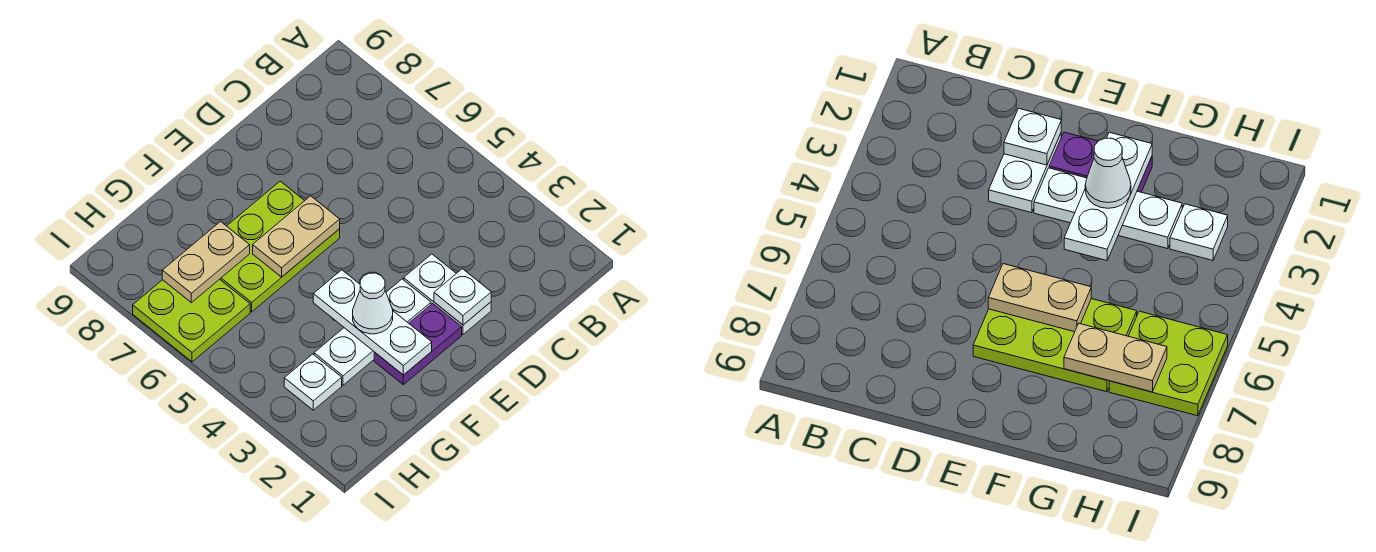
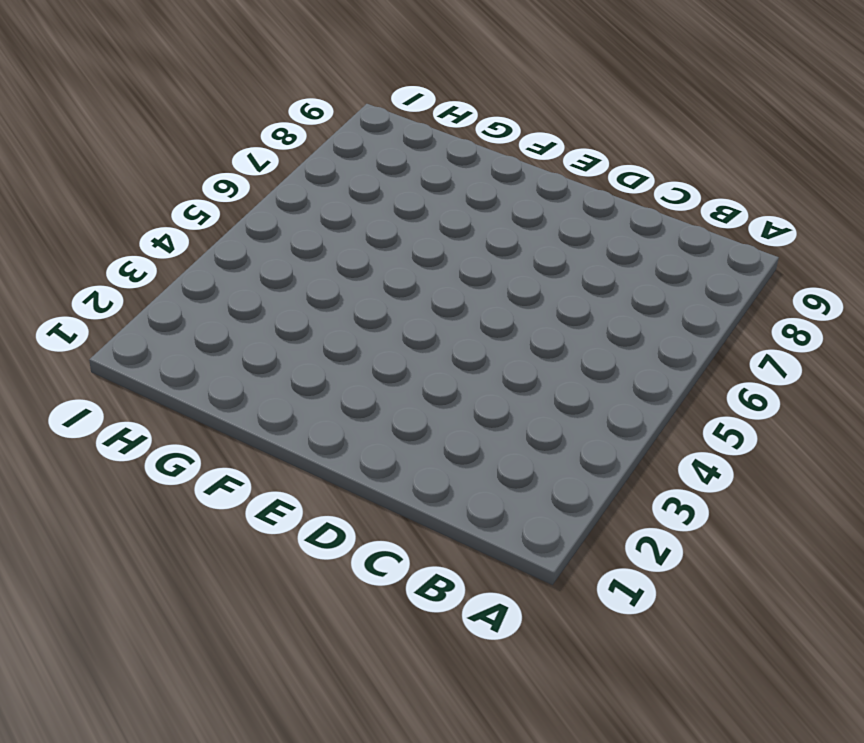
none -> white plate D2:D3 level 1
none -> purple plate E2:F2 level 1

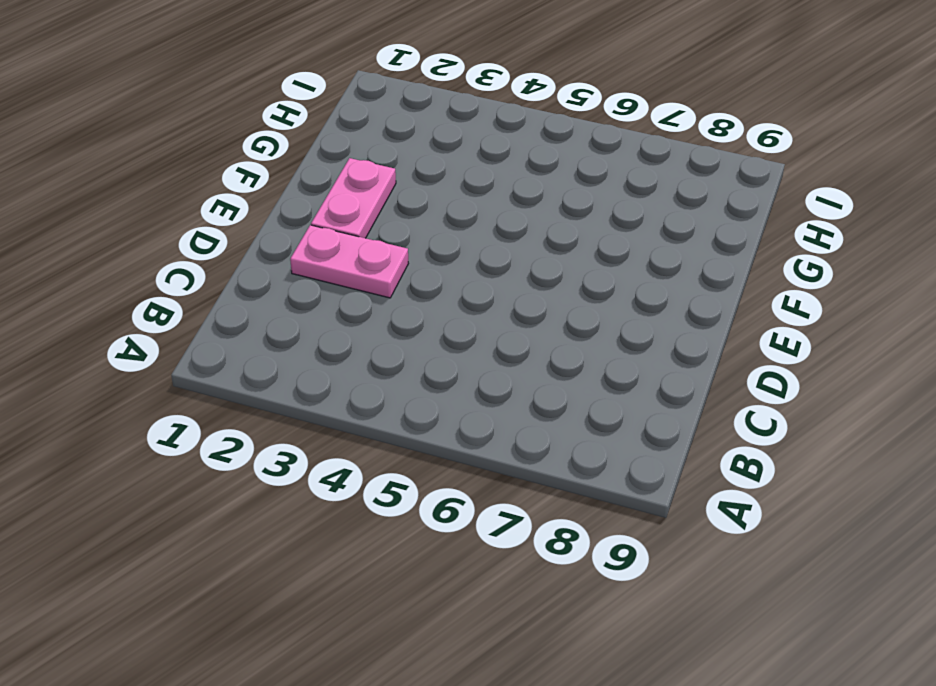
pink plate D2:D3 level 1 -> white plate D2:D3 level 1
pink plate E2:F2 level 1 -> purple plate E2:F2 level 1
none -> white plate E3:G3 level 1
none -> lime plate E6:G7 level 1

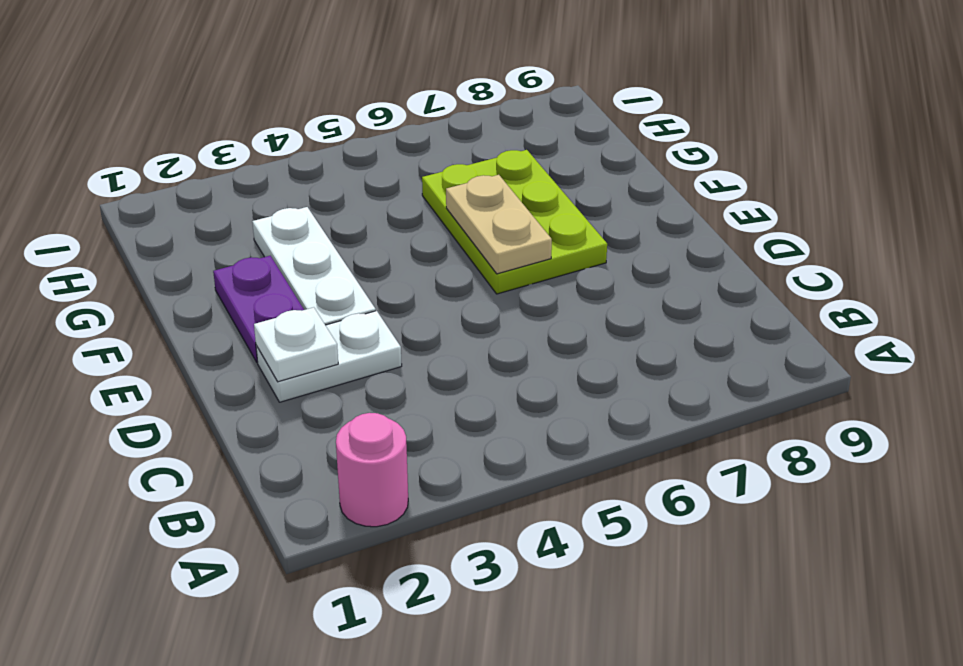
pink round brick A2 level 1 -> none
none -> white plate H3 level 1
none -> lime plate H6:I7 level 1

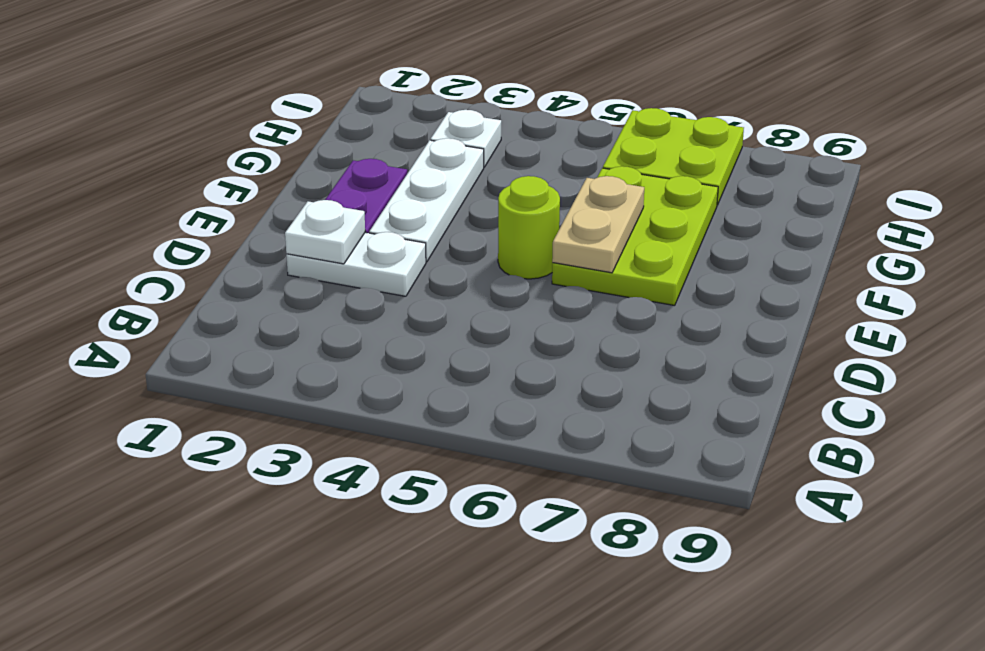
lime round brick E5 level 1 -> none
none -> white plate F2:F4 level 2
none -> tan plate G7:H7 level 2

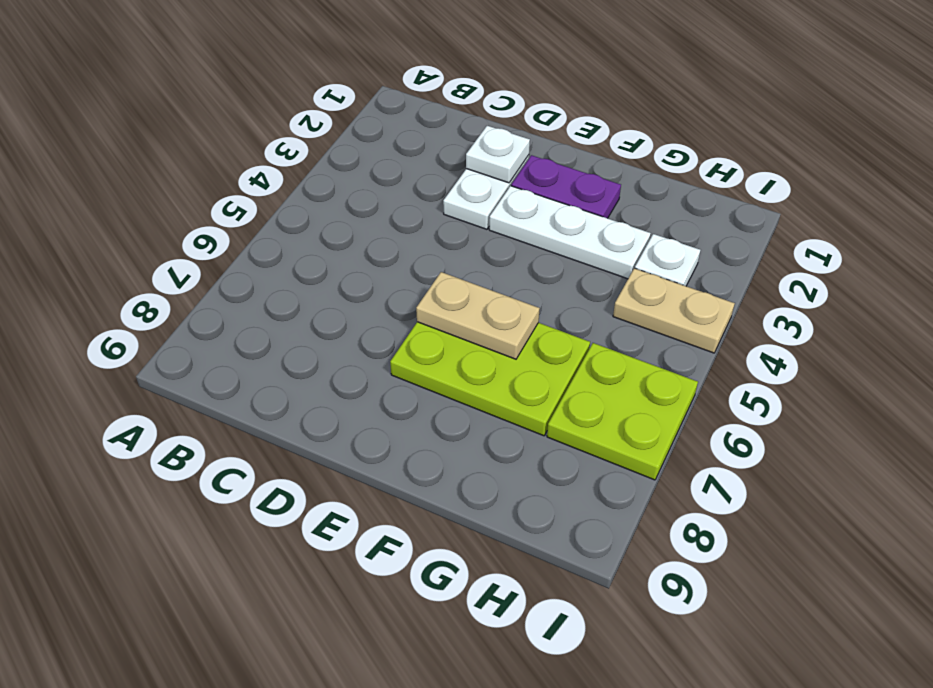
tan plate H4:I4 level 1 -> tan plate G7:H7 level 2
none -> white plate F2:F4 level 2
none -> white cone F3 level 3

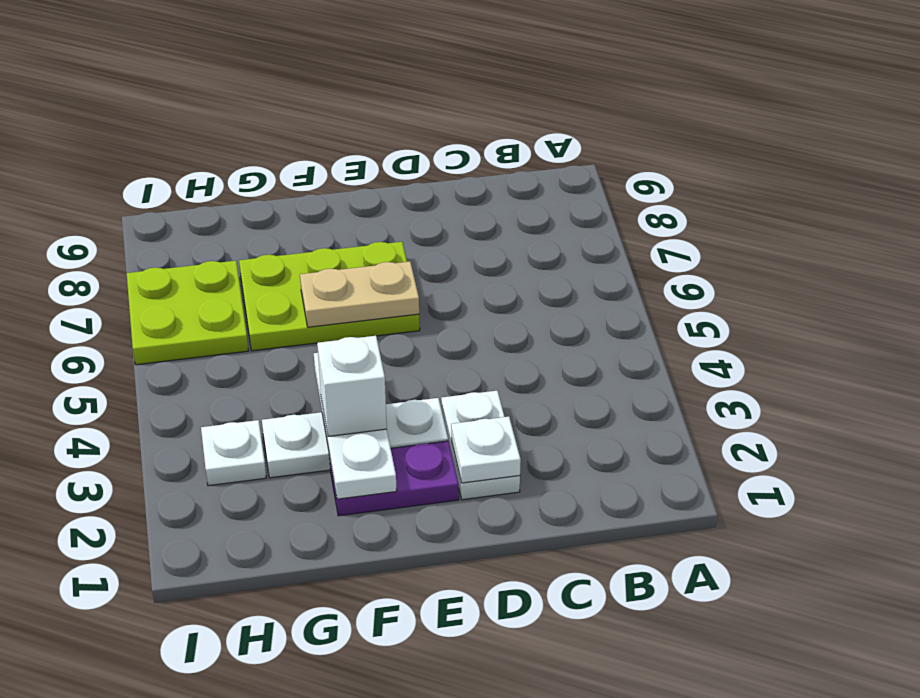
white brick F3 level 3 -> white cone F3 level 3
none -> tan plate G7:H7 level 2

